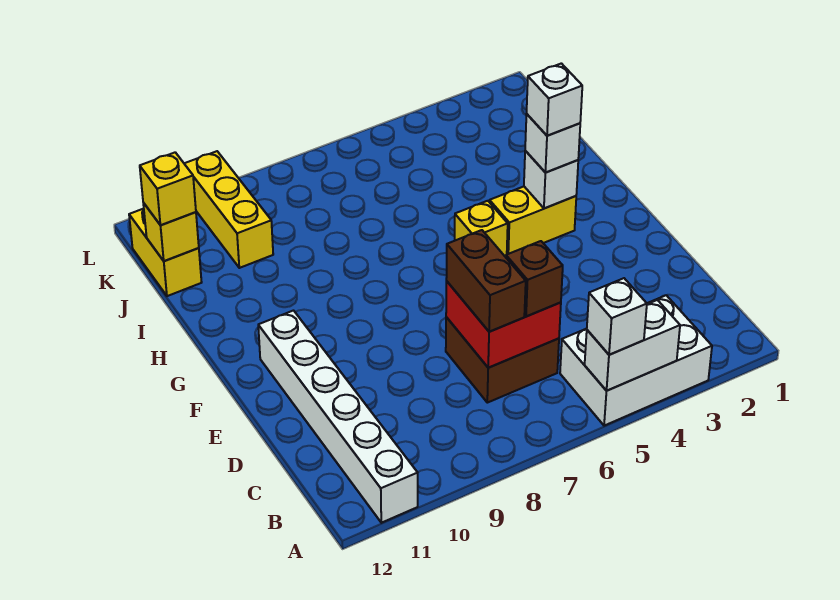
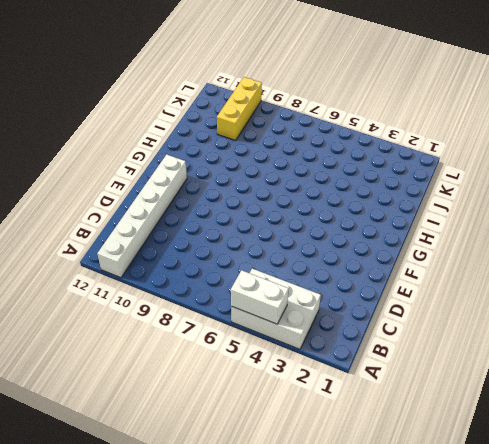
none -> brown brick C6:D7 level 1
none -> yellow brick G3:G4 level 1
none -> yellow brick G5 level 1

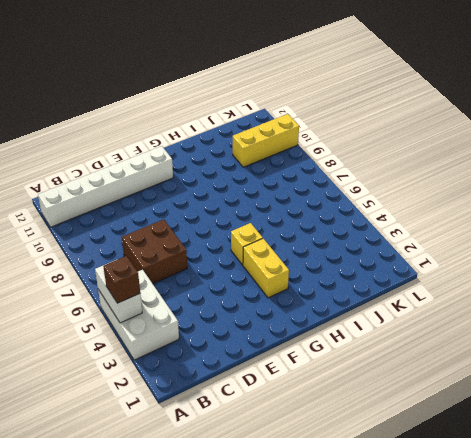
brown brick A4 level 3 -> brown brick C6 level 3
none -> yellow brick J12:K12 level 1
none -> red brick C6:D7 level 2
none -> white brick G3 level 2

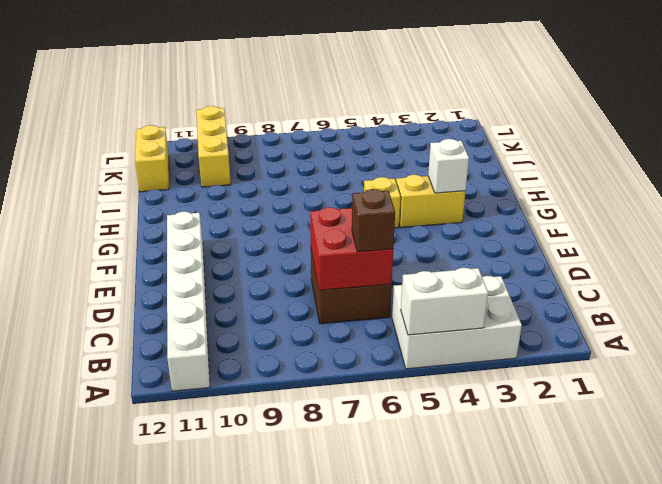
none -> yellow brick J12 level 2
none -> white brick A5 level 3
none -> brown brick C7:D7 level 3

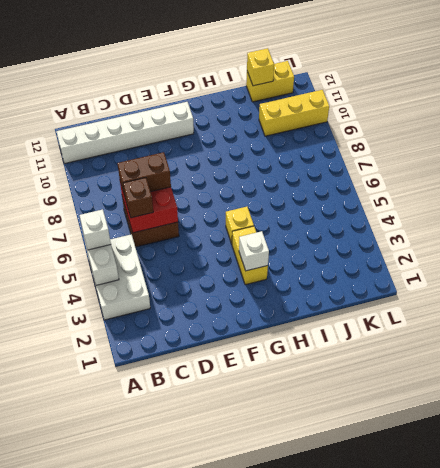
none -> white brick G3 level 3
none -> yellow brick J12 level 3
none -> white brick G3 level 4

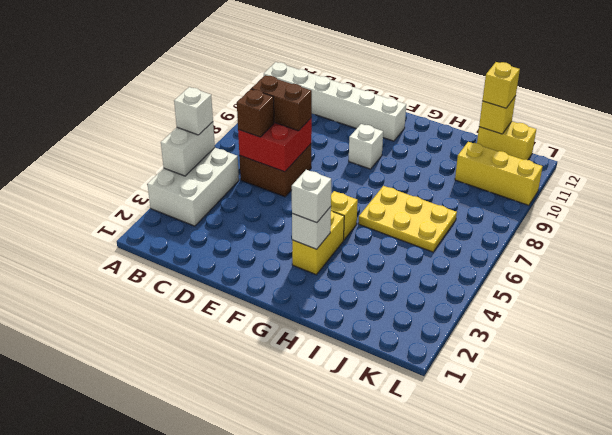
white brick F9 level 1 -> white brick G3 level 4
yellow plate H6:J7 level 1 -> none

